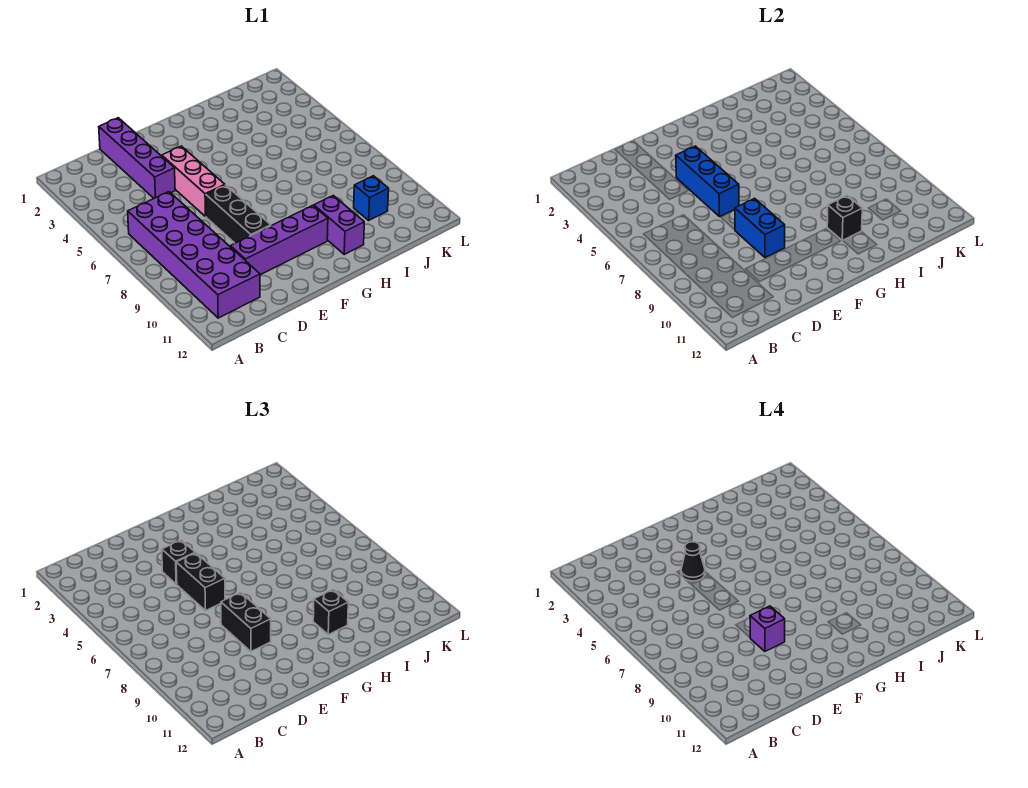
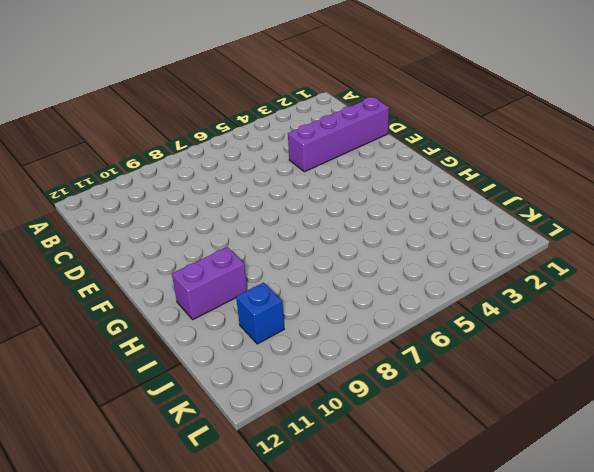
none -> purple brick B6:C11 level 1
none -> purple brick D10:G10 level 1
none -> pink brick E4:E6 level 1

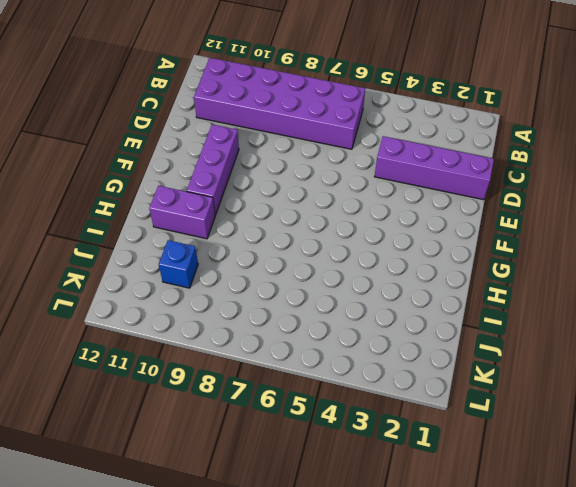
purple brick E10:G10 level 1 -> purple brick D10:G10 level 1
none -> pink brick E4:E6 level 1
none -> black brick E7:E9 level 1
none -> blue brick E4:E6 level 2

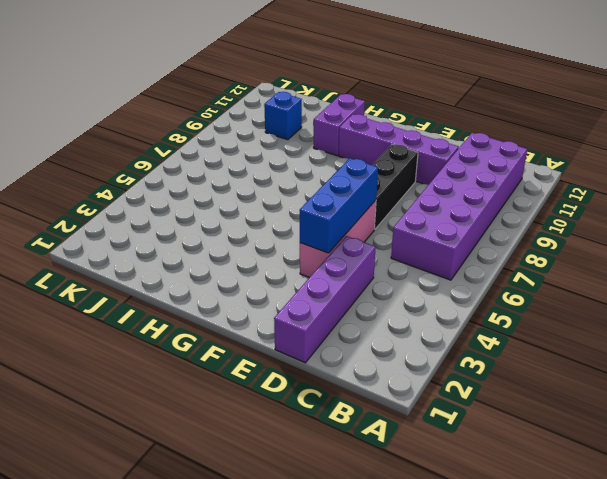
none -> blue brick E8:E9 level 2
none -> black brick H10 level 2
none -> black brick E4 level 3

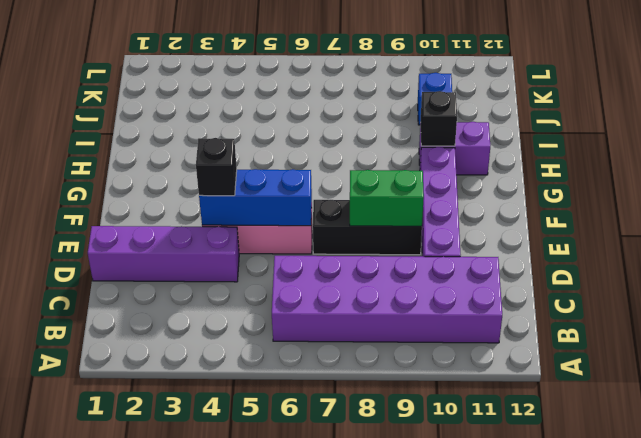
green brick E8:E9 level 2 -> blue brick E8:E9 level 2
none -> black brick E5:E6 level 3
none -> black brick E8:E9 level 3
none -> black brick H10 level 3

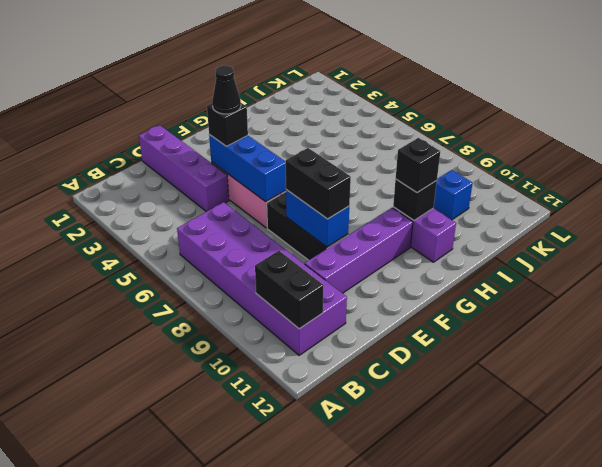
black brick B10:B11 level 2 -> black brick E5:E6 level 3
none -> purple brick E9 level 4

